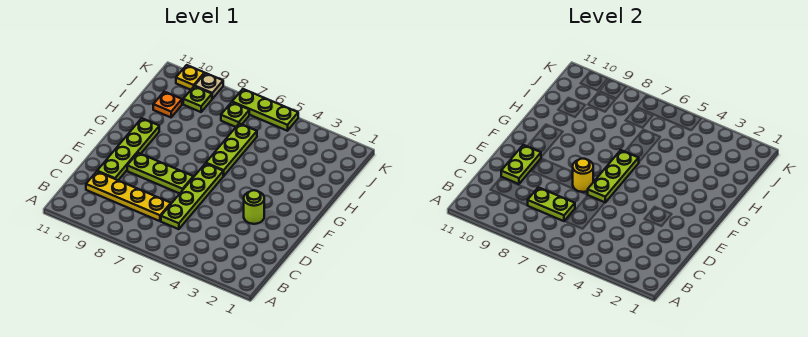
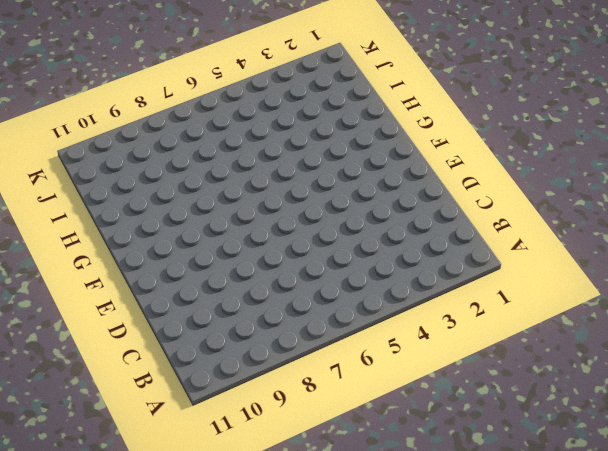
none -> lime plate C6:F6 level 1
none -> yellow plate C7:C10 level 1
none -> lime plate D10:G10 level 1

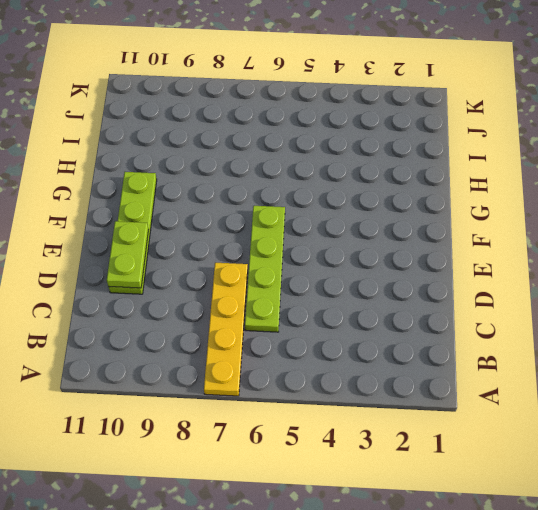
yellow plate A7:D7 level 1 -> yellow plate C7:C10 level 1
none -> lime round brick E3 level 1
none -> lime plate E7:E9 level 1
none -> lime plate G6:I6 level 1

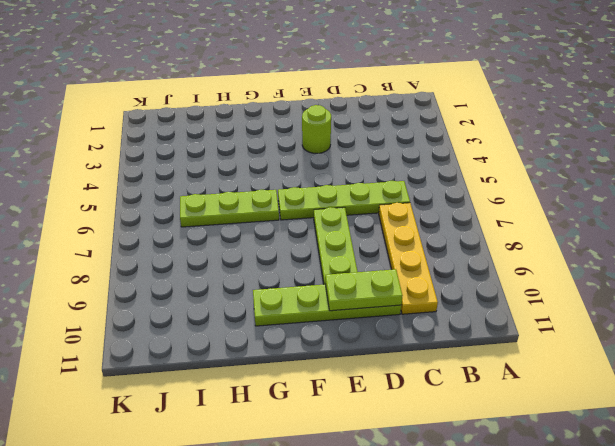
none -> orange plate I10 level 1
none -> lime plate J7 level 1
none -> lime plate J9 level 1

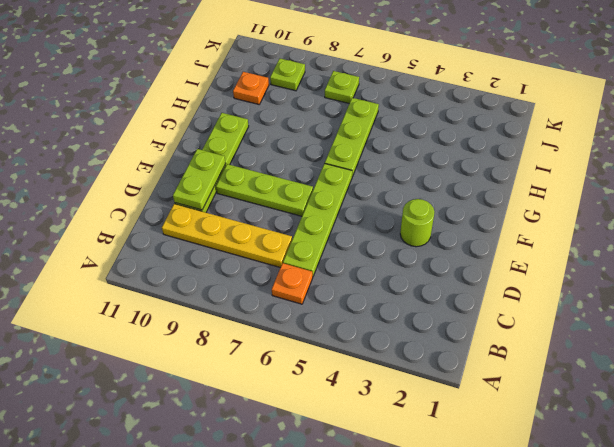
orange plate B6 level 1 -> none
none -> lime plate K5:K7 level 1
none -> tan plate K9 level 1
none -> yellow plate K10 level 1

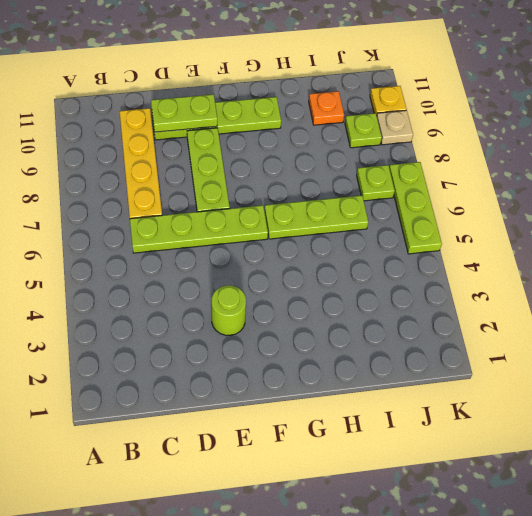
none -> lime plate C7:C8 level 2
none -> lime plate E6:G6 level 2
none -> yellow round brick E7 level 2

